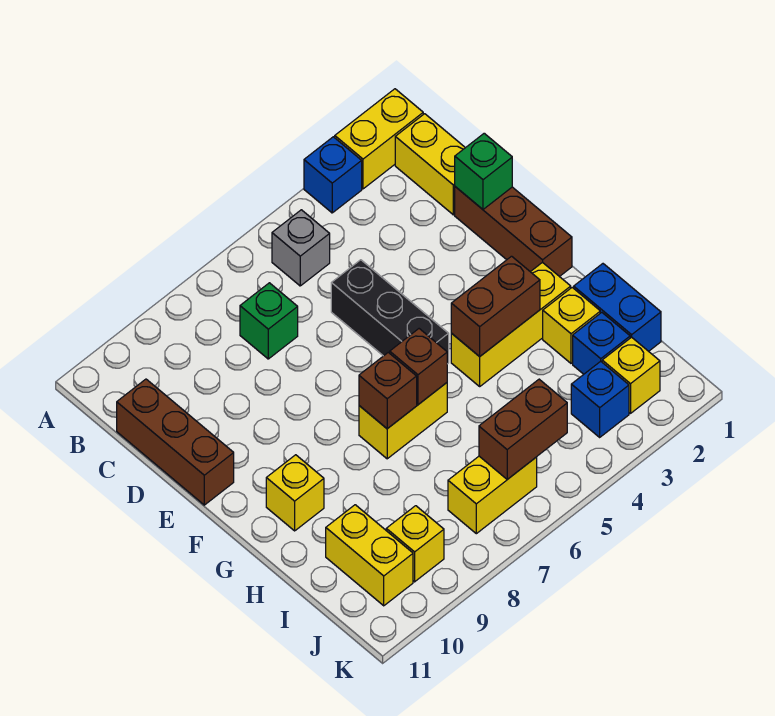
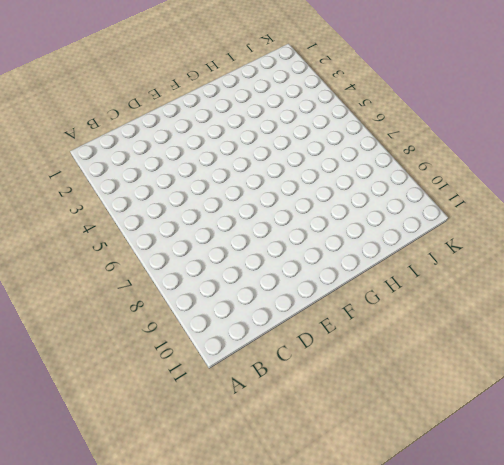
none -> yellow brick A1:A2 level 1
none -> blue brick A3 level 1
none -> yellow brick B1:C1 level 1

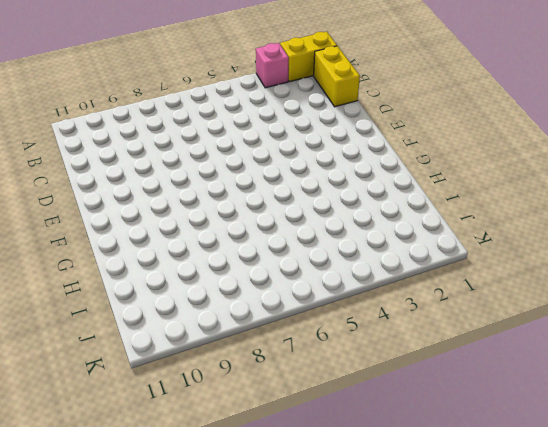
pink brick A3 level 1 -> blue brick A3 level 1
none -> grey brick B5 level 1
none -> green brick C7 level 1
none -> brown brick C11:E11 level 1

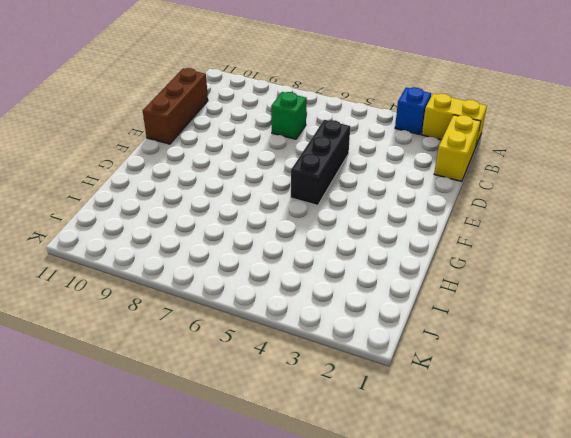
none -> grey brick B5 level 1
none -> brown brick D1:F1 level 1
none -> yellow brick G2:G4 level 1

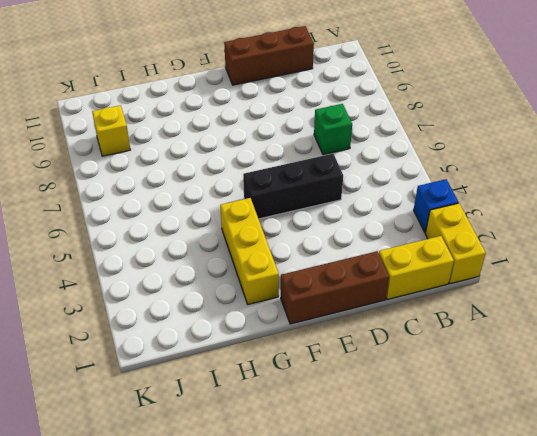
none -> grey brick B5 level 1
none -> yellow brick G6:G7 level 1
none -> yellow brick G10 level 1

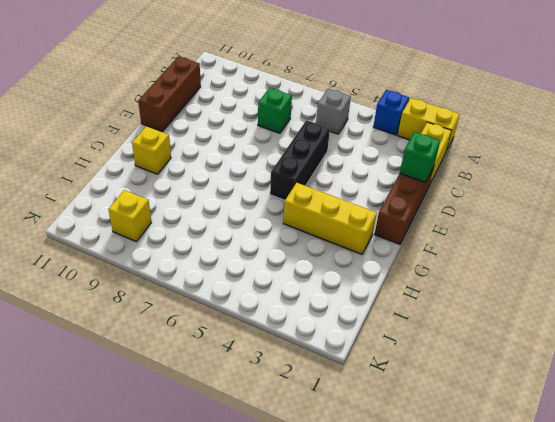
none -> yellow brick G6:G7 level 1
none -> blue brick H1:I1 level 1
none -> yellow brick H2 level 1

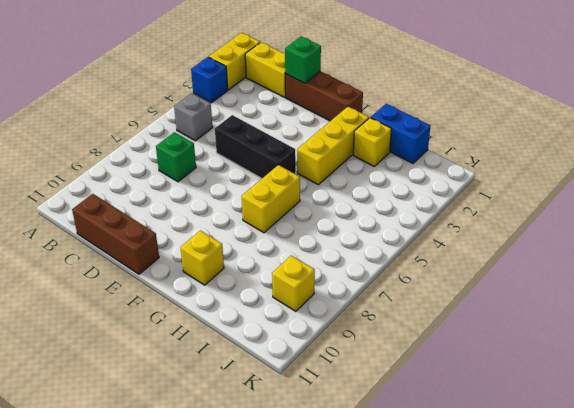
none -> blue brick I2 level 1
none -> yellow brick I10:J10 level 1
none -> yellow brick J2 level 1

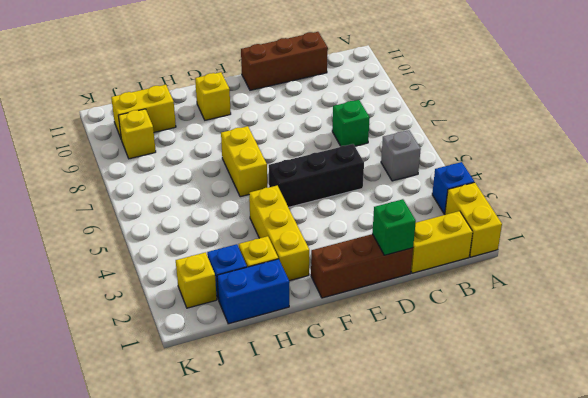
none -> blue brick J3 level 1
none -> yellow brick J6:J7 level 1
none -> brown brick G3:G4 level 2

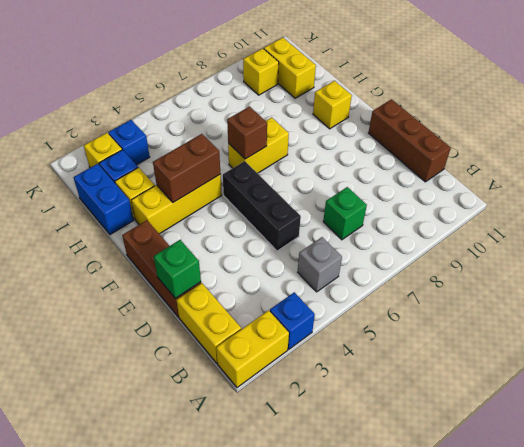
none -> yellow brick J6:J7 level 1
none -> brown brick G7 level 2
none -> brown brick J5:J6 level 2

